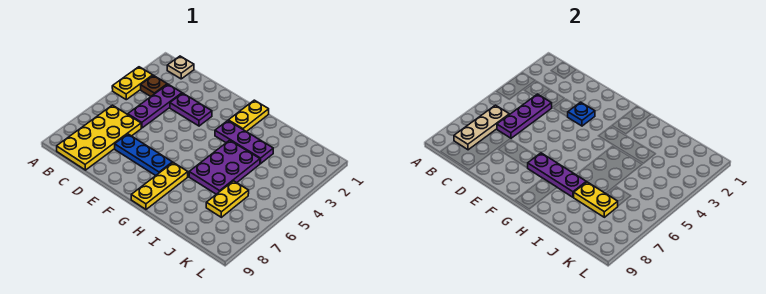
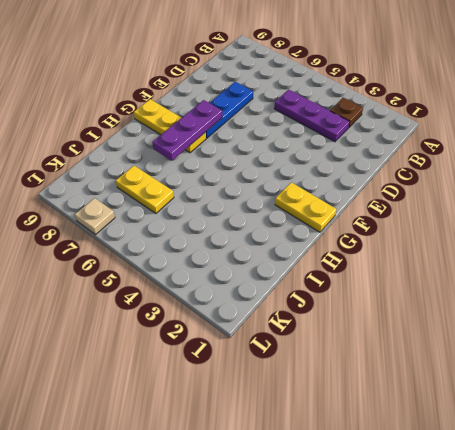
tan plate L7 level 1 -> tan plate B1 level 1
none -> yellow plate A3:A4 level 1
none -> yellow plate B6:C9 level 1
none -> purple plate D3:E3 level 1

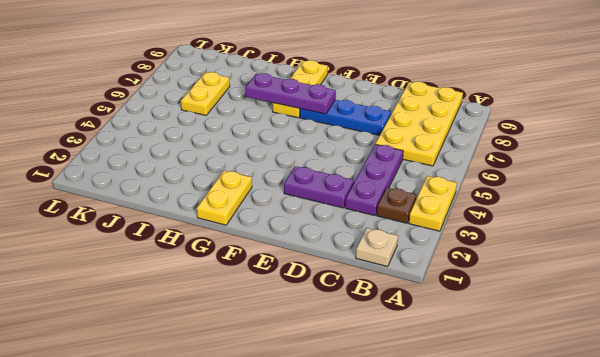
none -> purple plate G3:I3 level 1
none -> purple plate H4:I6 level 1
none -> tan plate B6:B8 level 2

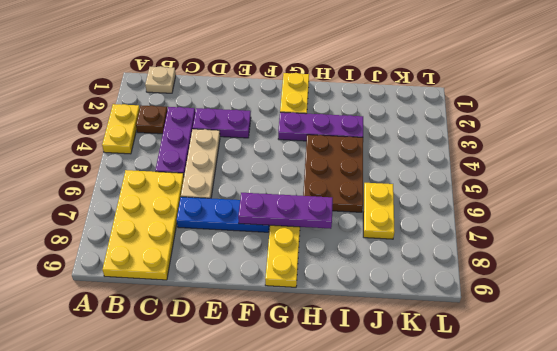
tan plate D4:D6 level 1 -> tan plate B6:B8 level 2
brown plate H4:I6 level 1 -> purple plate H4:I6 level 1
none -> purple plate C4:C6 level 2
none -> blue plate E3 level 2
none -> yellow plate I7:J7 level 2

